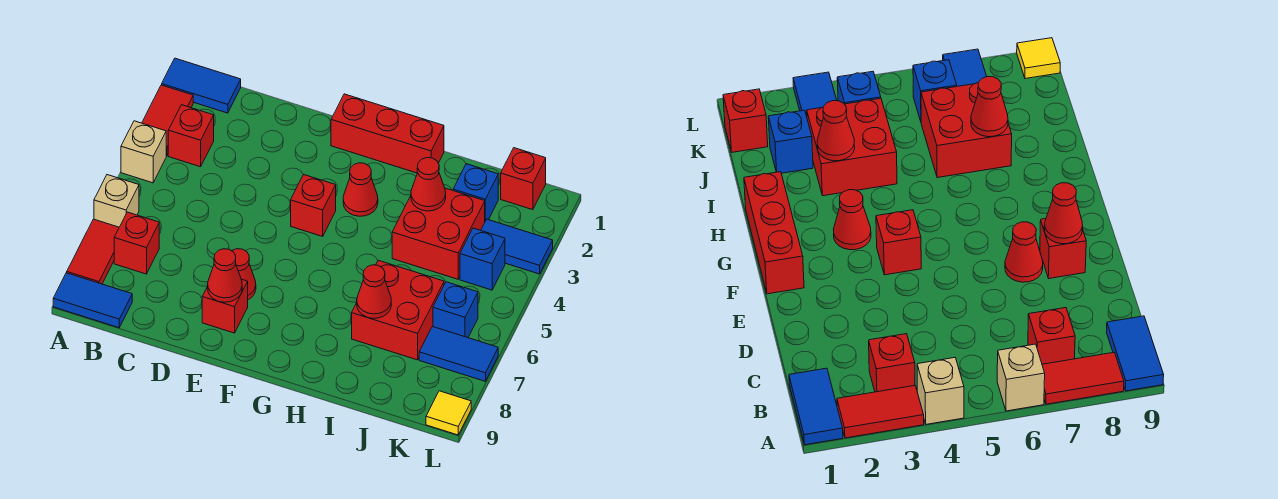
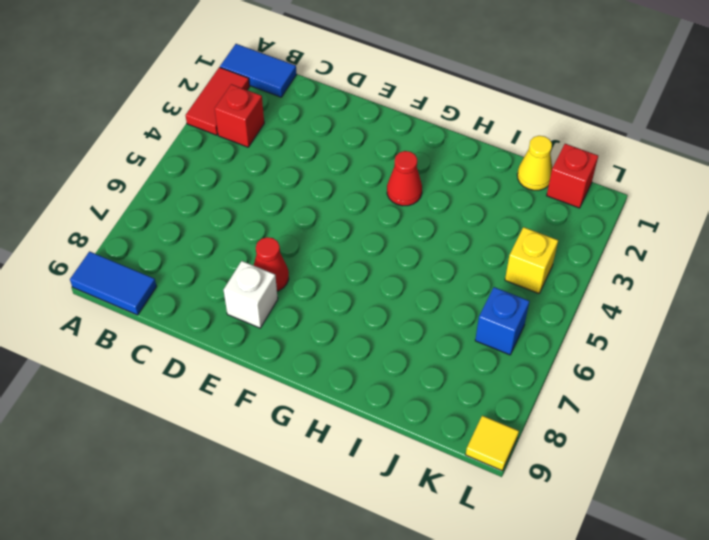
white brick E8 level 1 -> red brick E8 level 1
yellow cone J1 level 1 -> none
yellow brick K4 level 1 -> blue brick K4 level 1
none -> tan brick A4 level 1
none -> tan brick A6 level 1
none -> red tile A7:A8 level 1

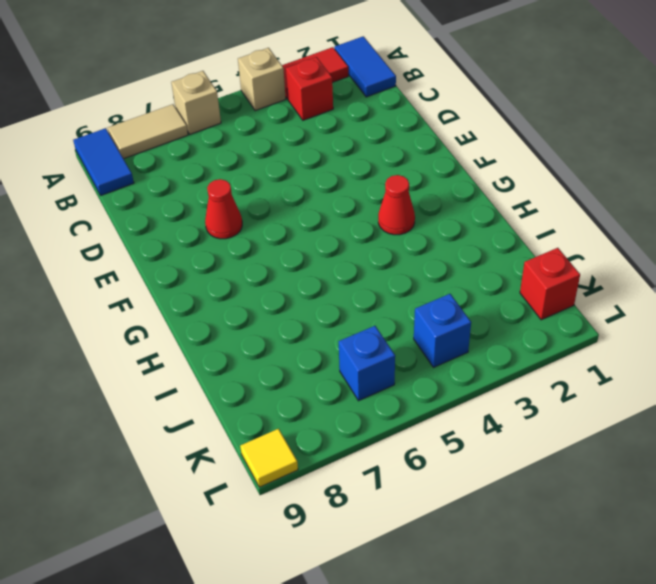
tan tile A7:A8 level 1 -> red tile A7:A8 level 1
none -> red brick B7 level 1
none -> red brick E8 level 1
none -> red brick F1:H1 level 1

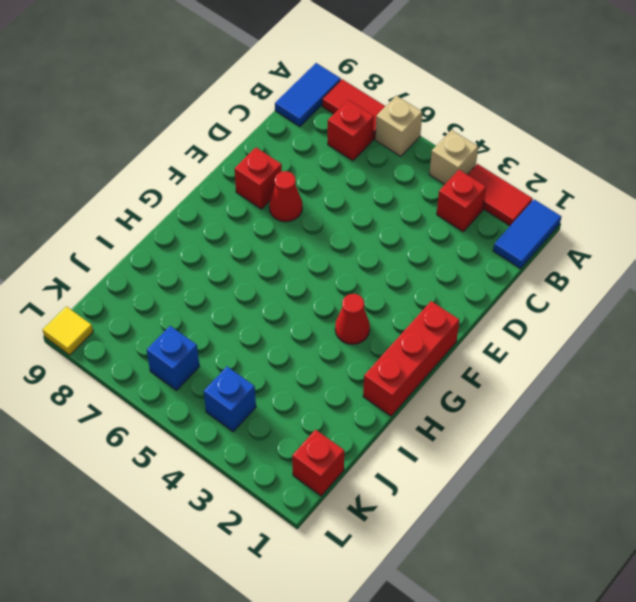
none -> red brick F4 level 1
none -> red brick I3:J4 level 1
none -> red brick I6:J7 level 1

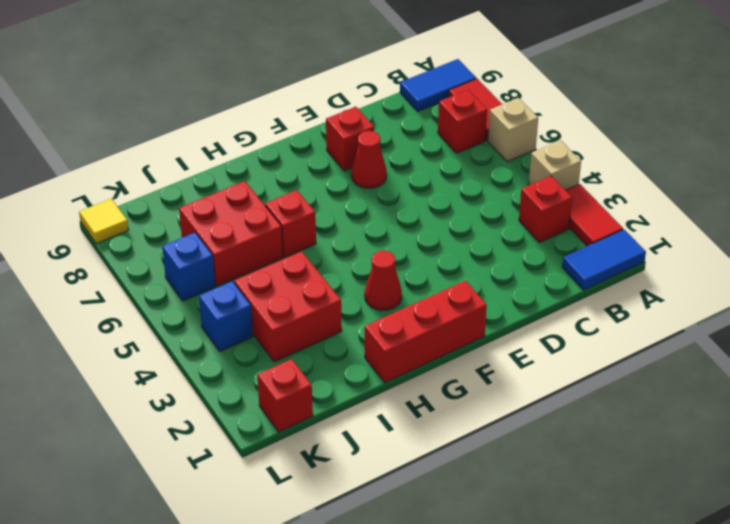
red brick H6 level 1 -> red brick F4 level 1
none -> blue brick J2 level 1
none -> blue tile K3:L3 level 1
none -> blue tile K7:L7 level 1

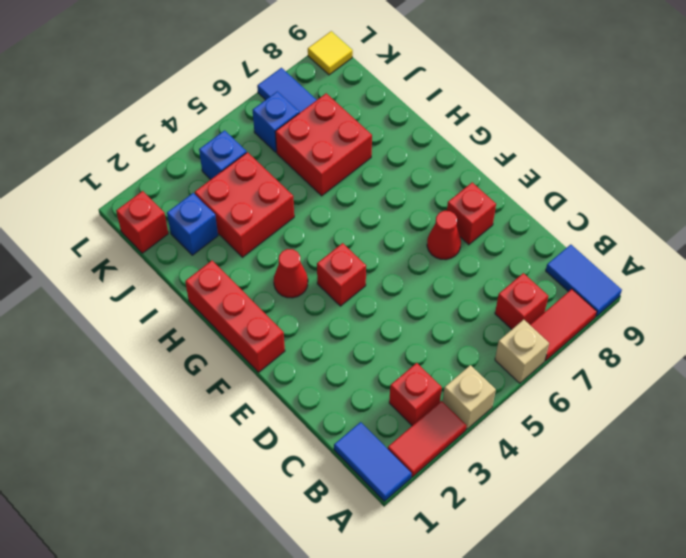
none -> blue tile K3:L3 level 1
none -> red cone E8 level 2
none -> red cone I3 level 2

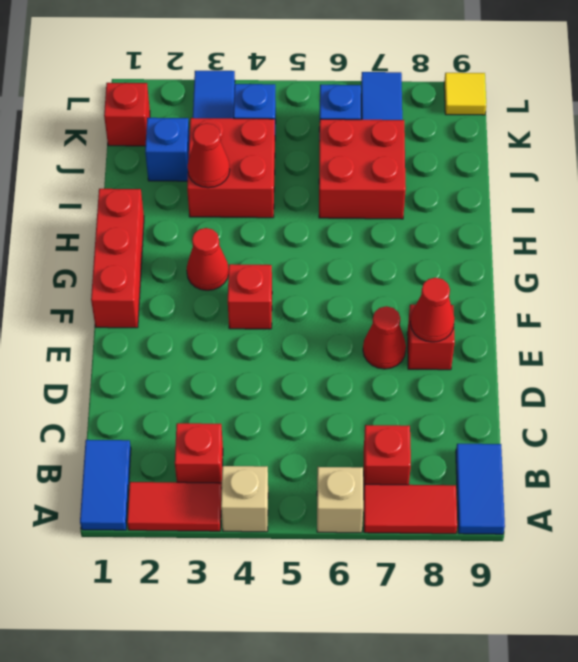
none -> red cone I7 level 2

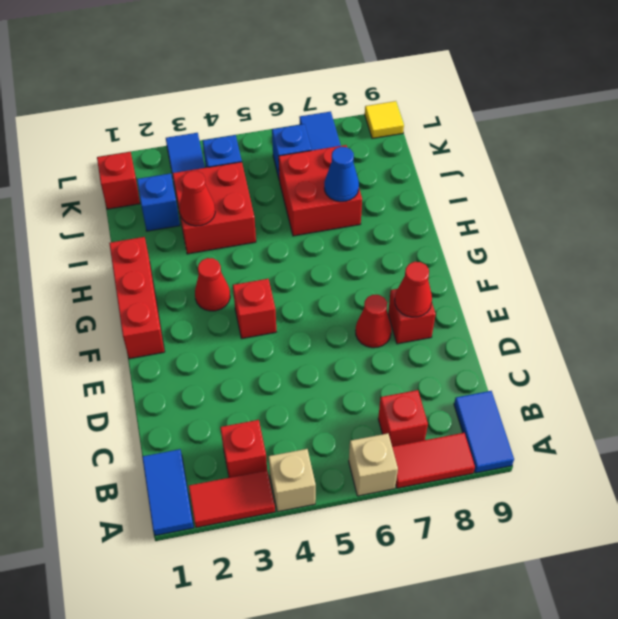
blue cone I7 level 2 -> red cone I7 level 2

